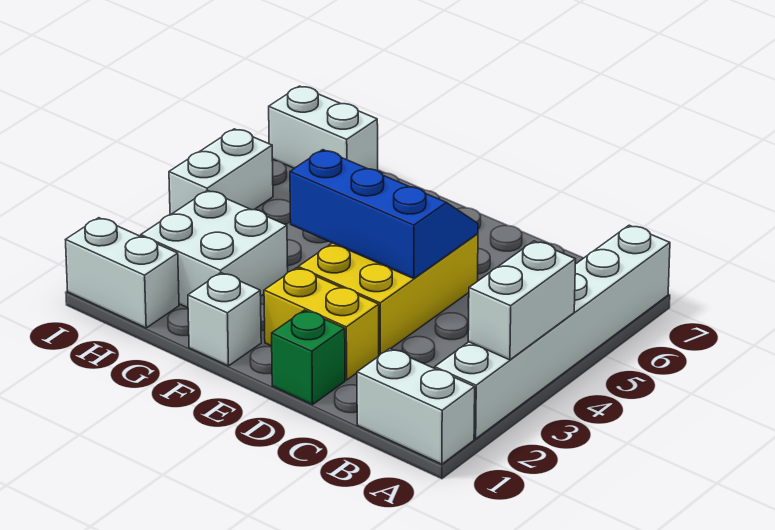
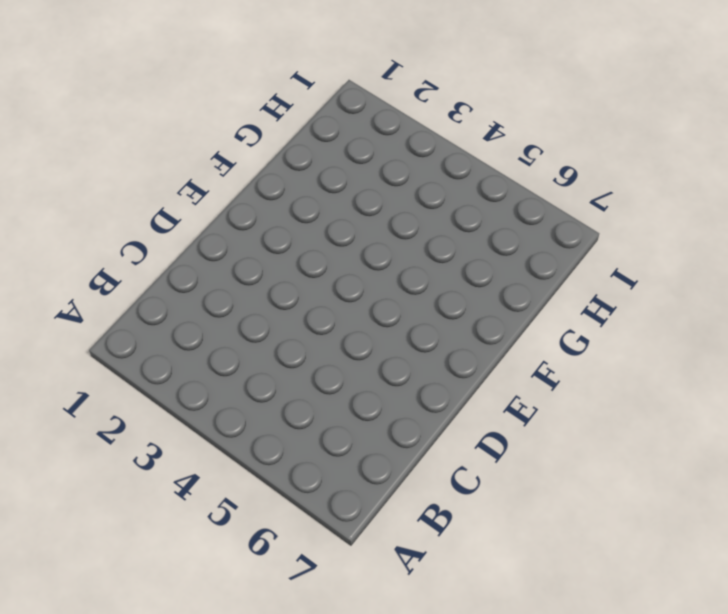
none -> white brick A1:B1 level 1
none -> white brick A2:A7 level 1
none -> green brick D1 level 1

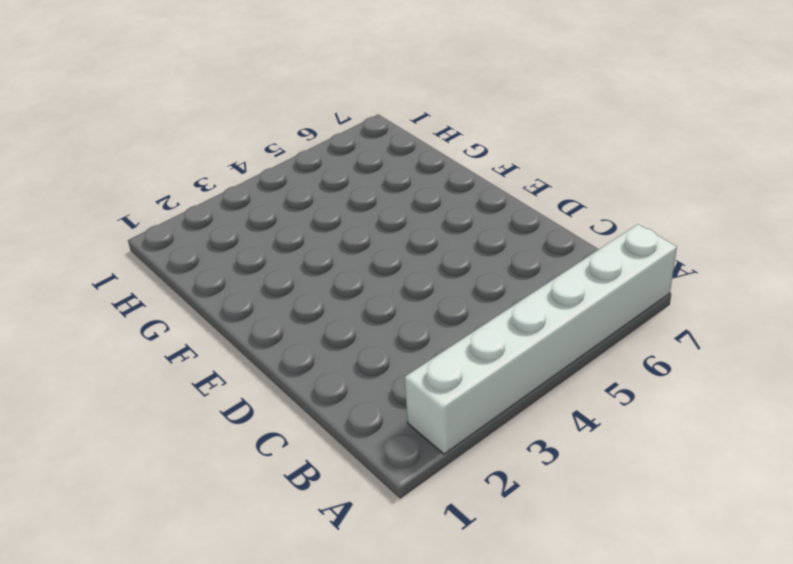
none -> white brick A1:B1 level 1
none -> green brick D1 level 1
none -> yellow brick D2:E2 level 1

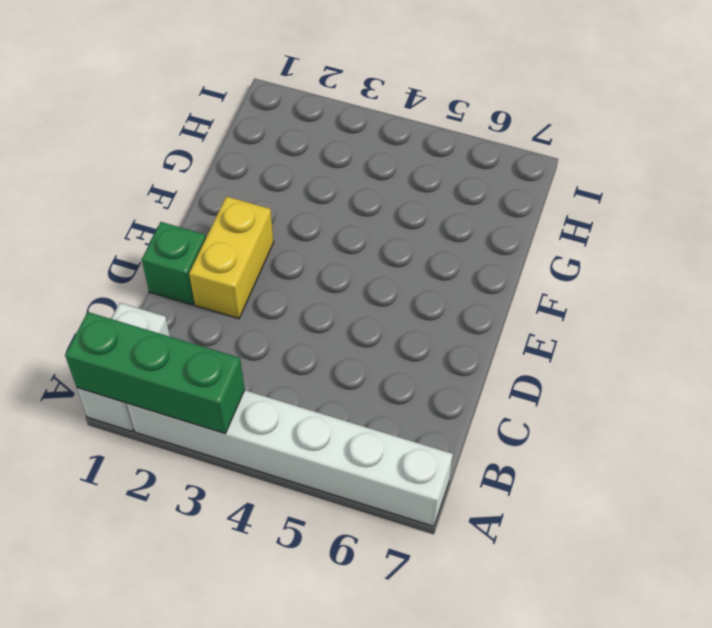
green brick A1:A3 level 2 -> white brick A3:A4 level 2
none -> yellow brick D3:E5 level 1
none -> white brick F1 level 1
none -> white brick G2:H3 level 1

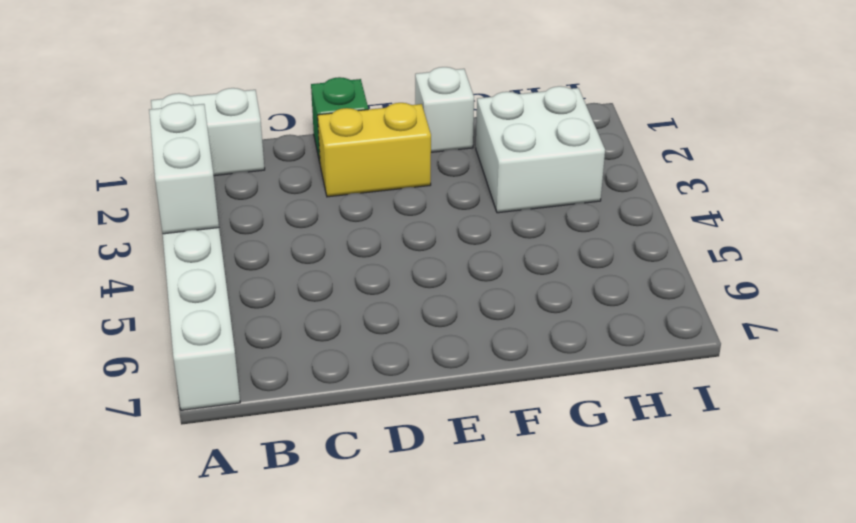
none -> yellow brick D3:E5 level 1
none -> white brick H1:I1 level 1
none -> white brick H7:I7 level 1

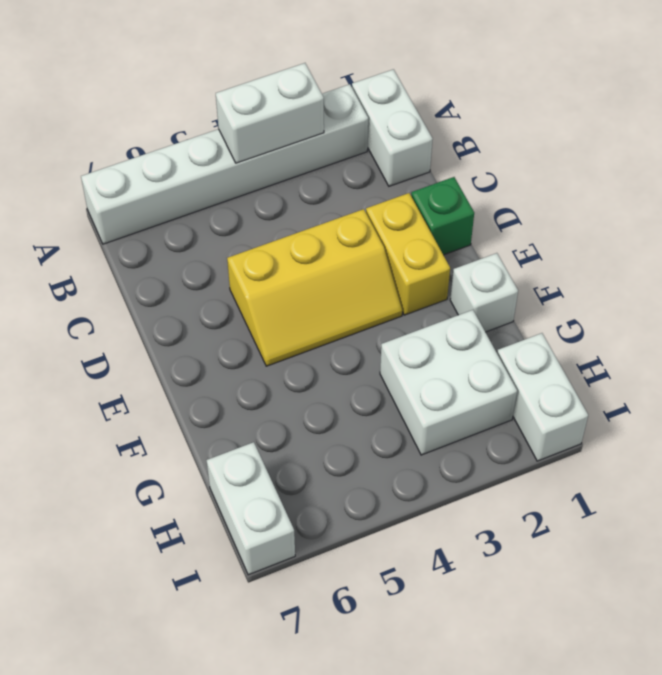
yellow slope D3:E5 level 1 top D -> yellow brick D3:E5 level 1
none -> white brick I4:I5 level 1
none -> blue slope D4:F5 level 2 top 4

